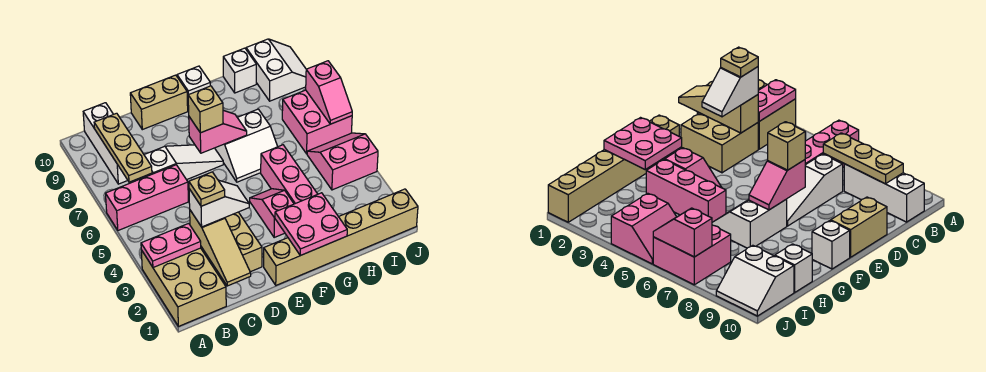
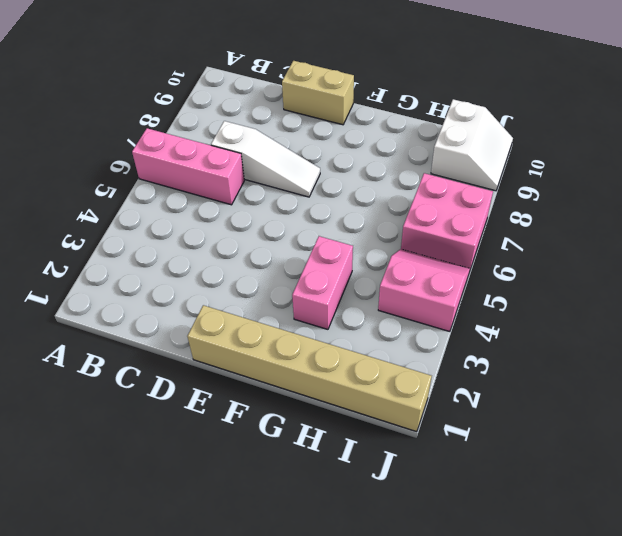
pink brick G3:G4 level 1 -> pink brick G3:G5 level 1
none -> tan brick A1:B3 level 1
none -> white brick B8:B10 level 1
none -> tan brick C2:D3 level 1

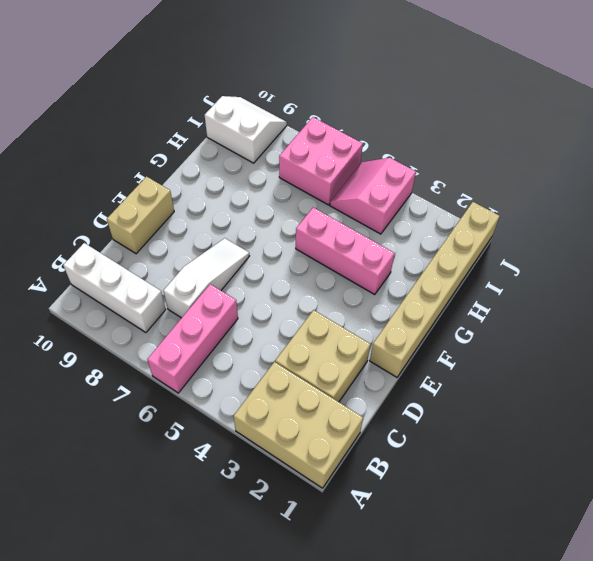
none -> pink slope F3:F4 level 1 top 3
none -> white slope F6:G7 level 1 top 7
none -> white brick F10 level 1

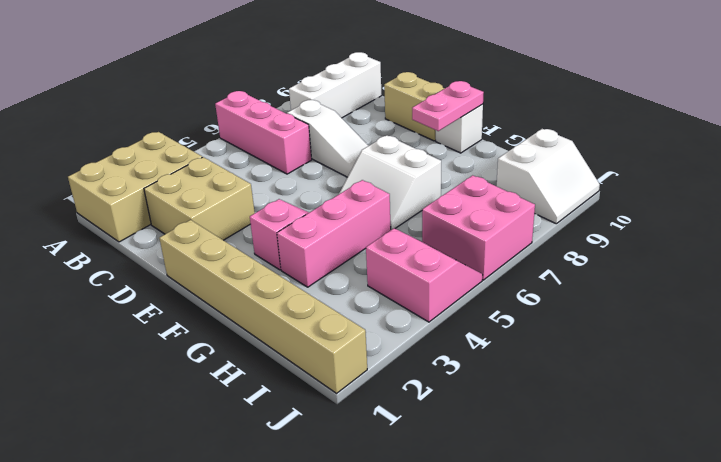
pink plate F9:F10 level 2 -> pink plate A3:B3 level 2
none -> white brick H10 level 1
none -> tan plate B7:B9 level 2
none -> tan slope C1:C3 level 2 top 3

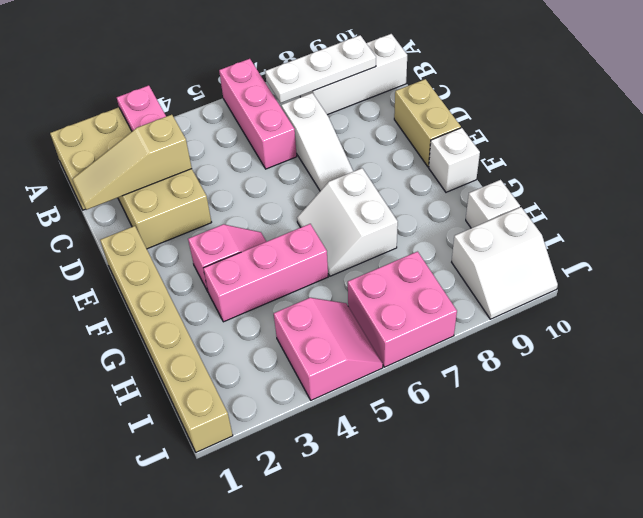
white plate B7:B9 level 2 -> tan plate B7:B9 level 2
none -> pink slope E7:F7 level 2 top E
none -> pink plate F1:G2 level 2
none -> pink slope J6:J7 level 2 top 7

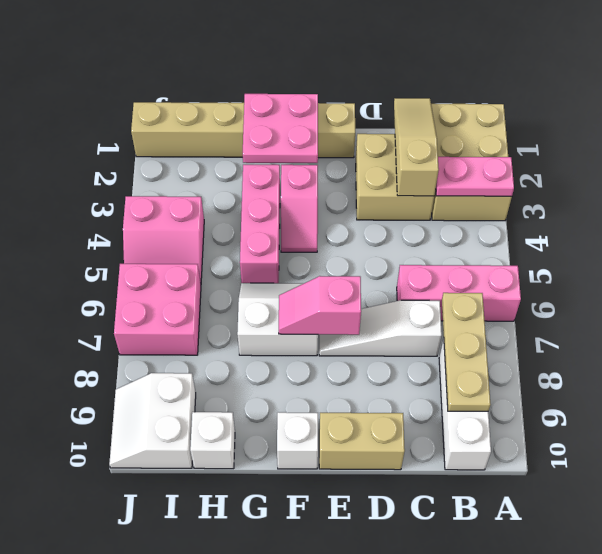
none -> pink slope J6:J7 level 2 top 7
none -> white slope C3:D3 level 3 top C
none -> tan brick E7 level 3

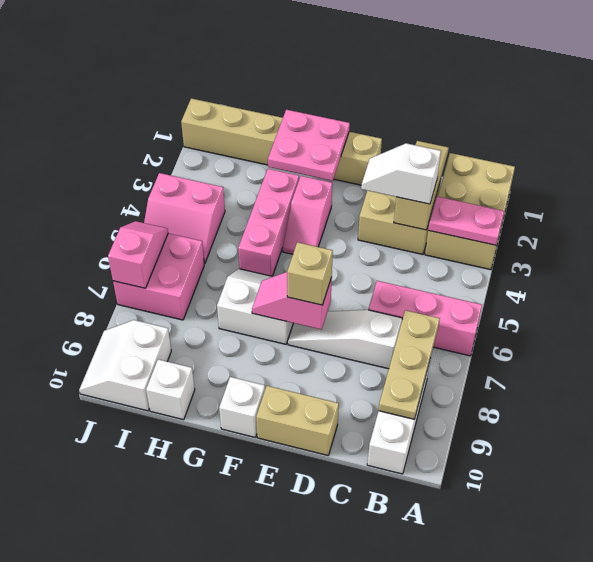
none -> tan plate C3 level 4

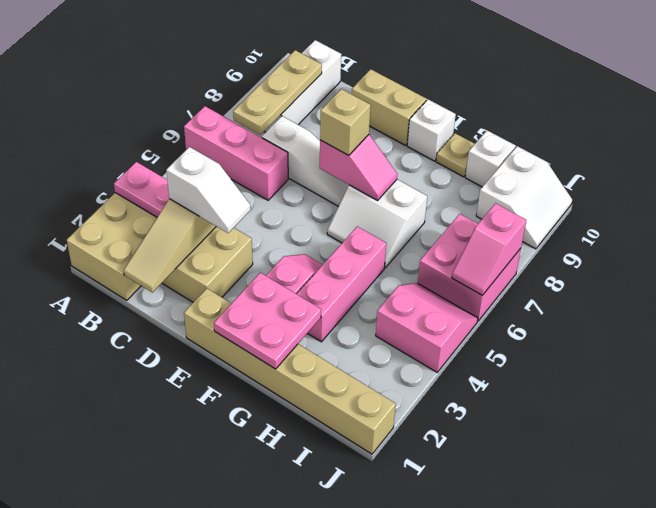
tan plate G10 level 1 -> tan plate C3 level 4

